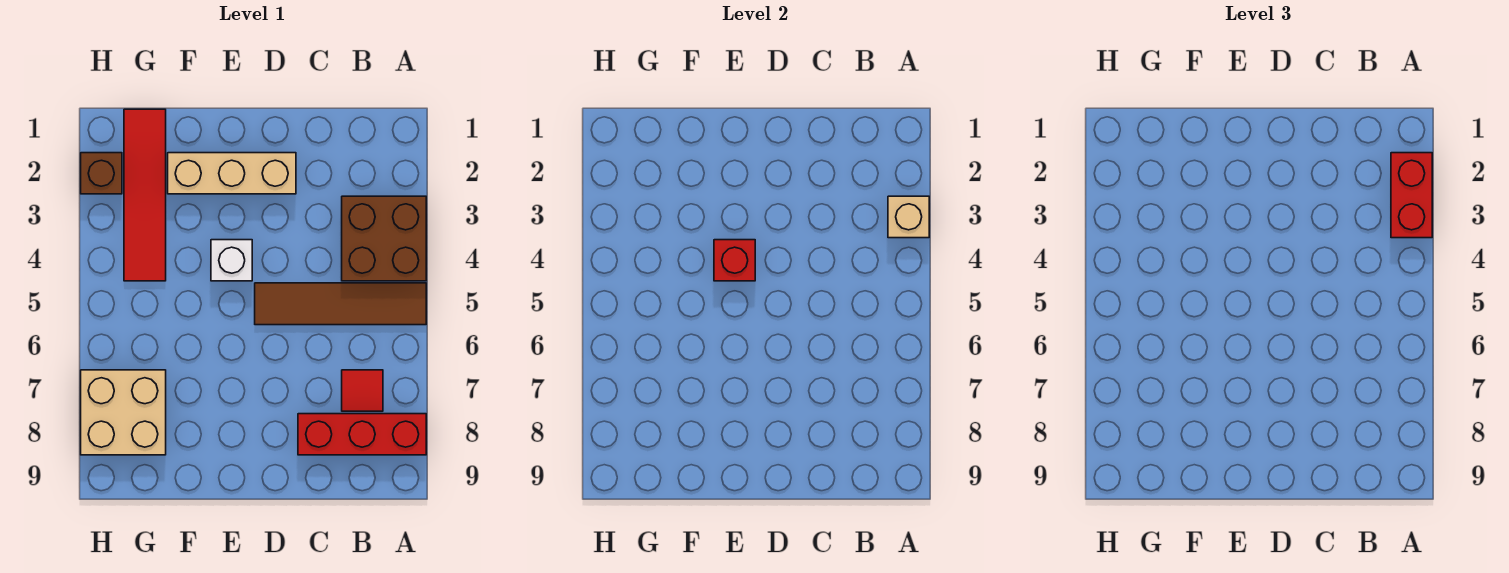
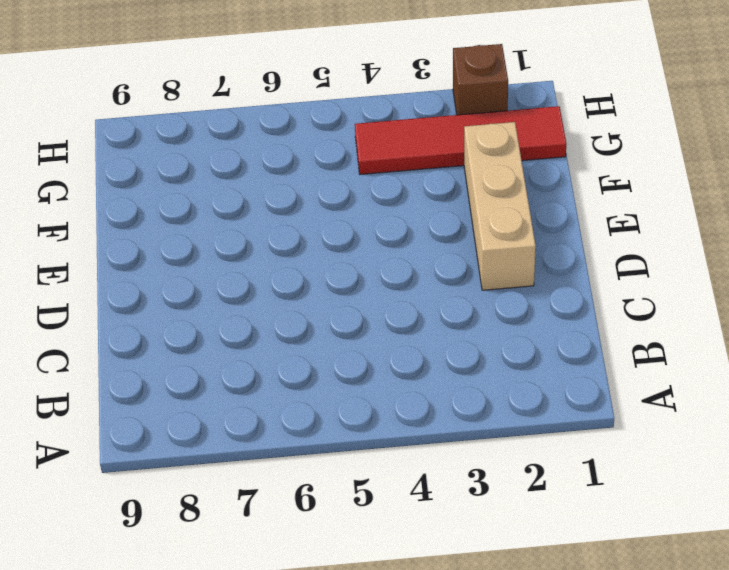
none -> brown brick A3:B4 level 1
none -> brown tile A5:D5 level 1
none -> red brick A8:C8 level 1

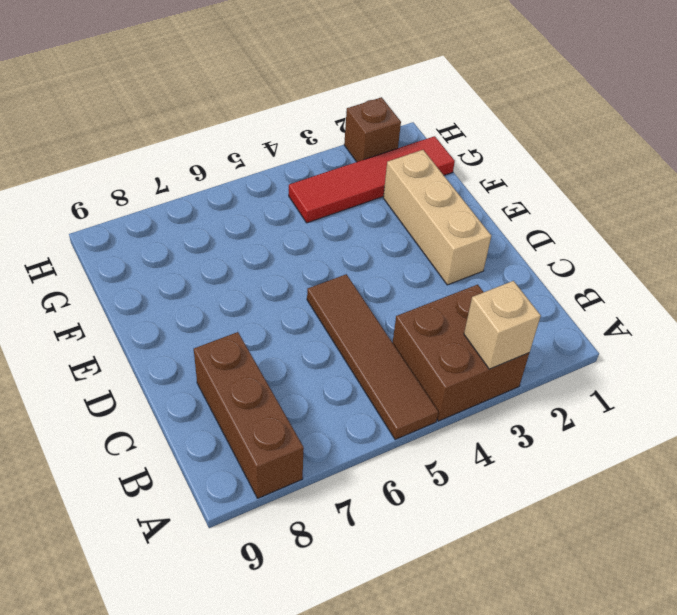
brown brick A8:C8 level 1 -> red brick A8:C8 level 1
none -> red tile B7 level 1
none -> white brick E4 level 1
none -> tan brick G7:H8 level 1

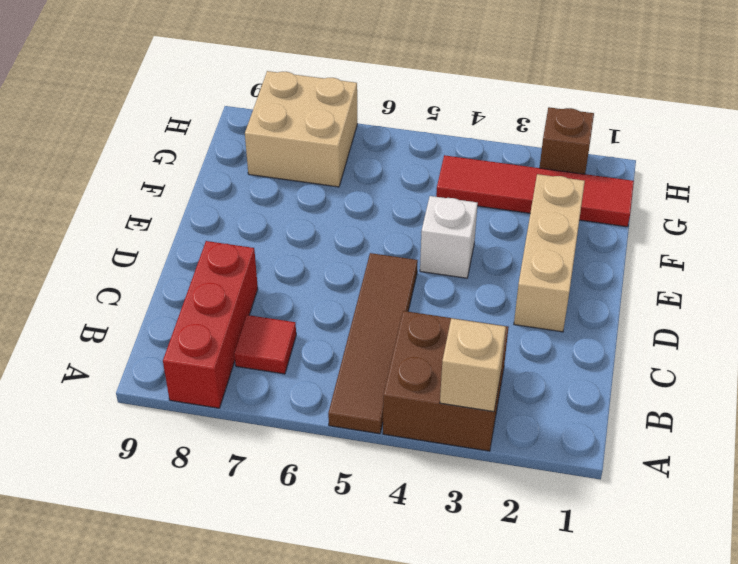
none -> red brick E4 level 2
none -> red brick A2:A3 level 3

